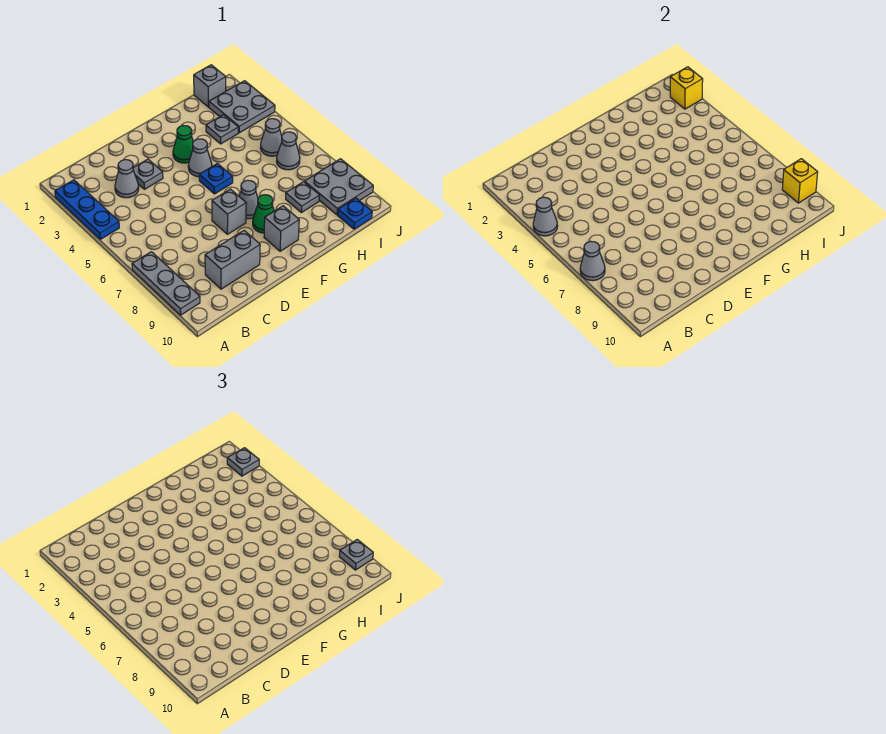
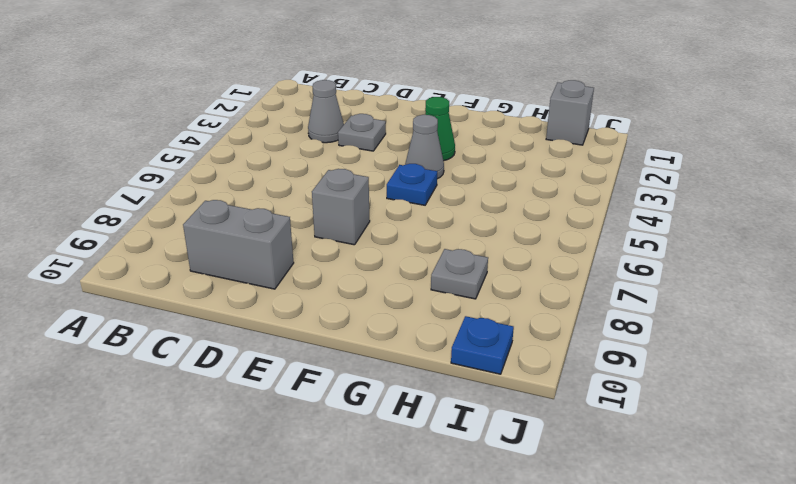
none -> blue plate A2:A4 level 1
none -> grey plate A7:A9 level 1
none -> grey cone F7 level 1

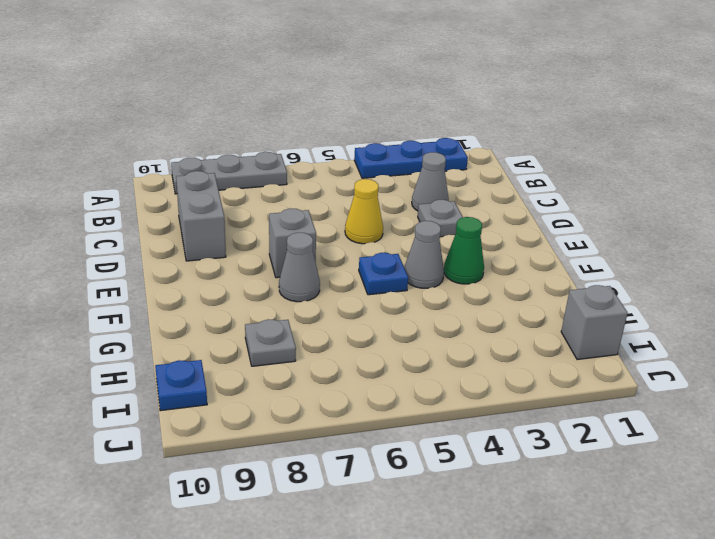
yellow cone D5 level 1 -> none
none -> green cone F8 level 1
none -> grey brick F9 level 1
none -> grey plate H3 level 1

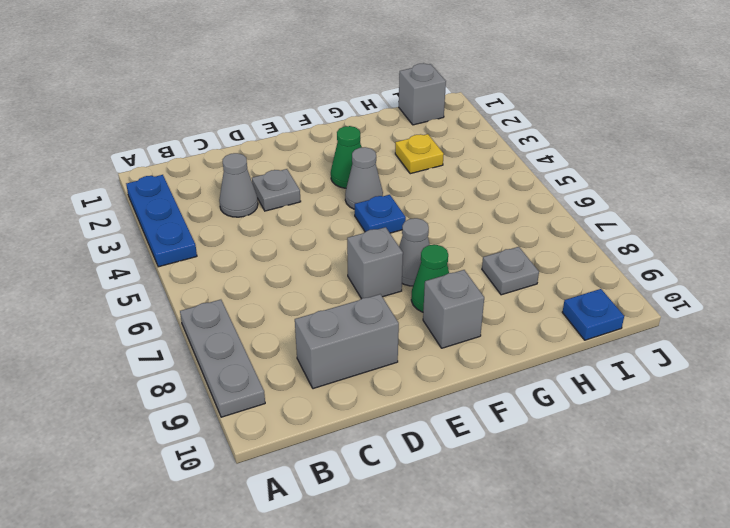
yellow plate H3 level 1 -> grey plate H3 level 1
none -> grey plate I2:J3 level 1
none -> grey cone I5 level 1
none -> grey cone I6 level 1

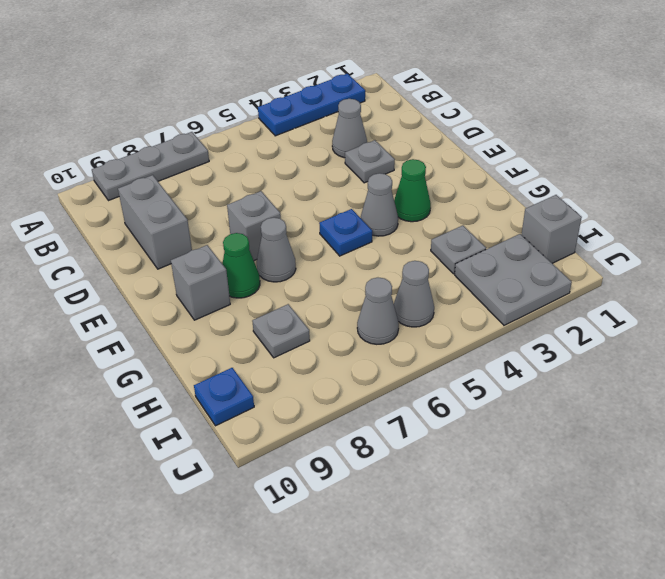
none -> grey plate I8:J9 level 1
none -> grey cone A4 level 2
none -> grey cone A7 level 2

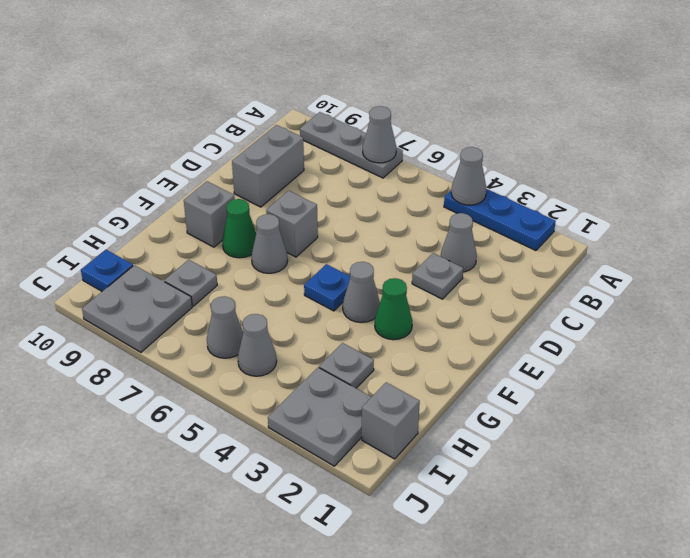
none -> yellow brick J2 level 2
none -> yellow brick J9 level 2
none -> grey plate J2 level 3

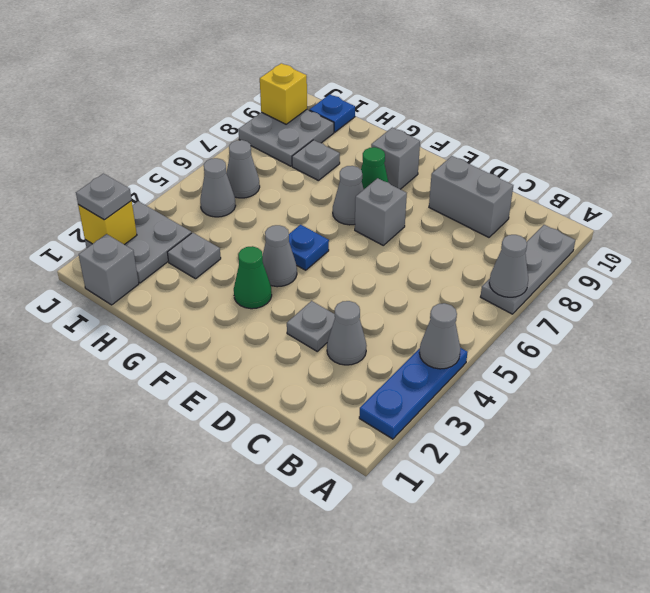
none -> grey plate J9 level 3

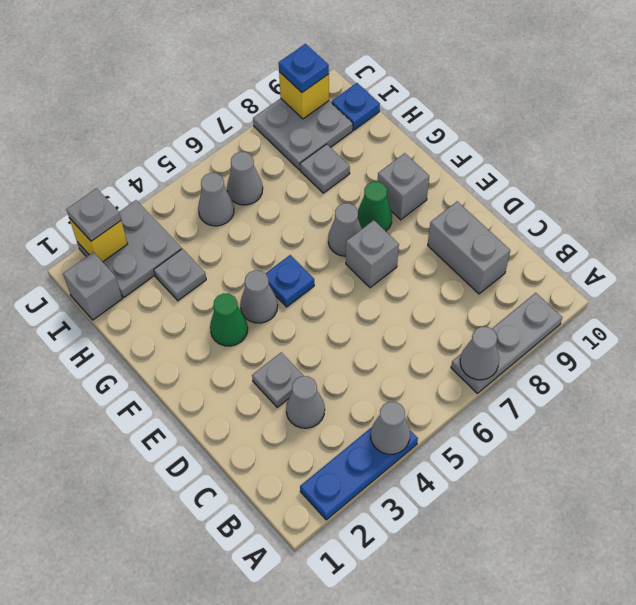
blue plate J9 level 3 -> grey plate J9 level 3

